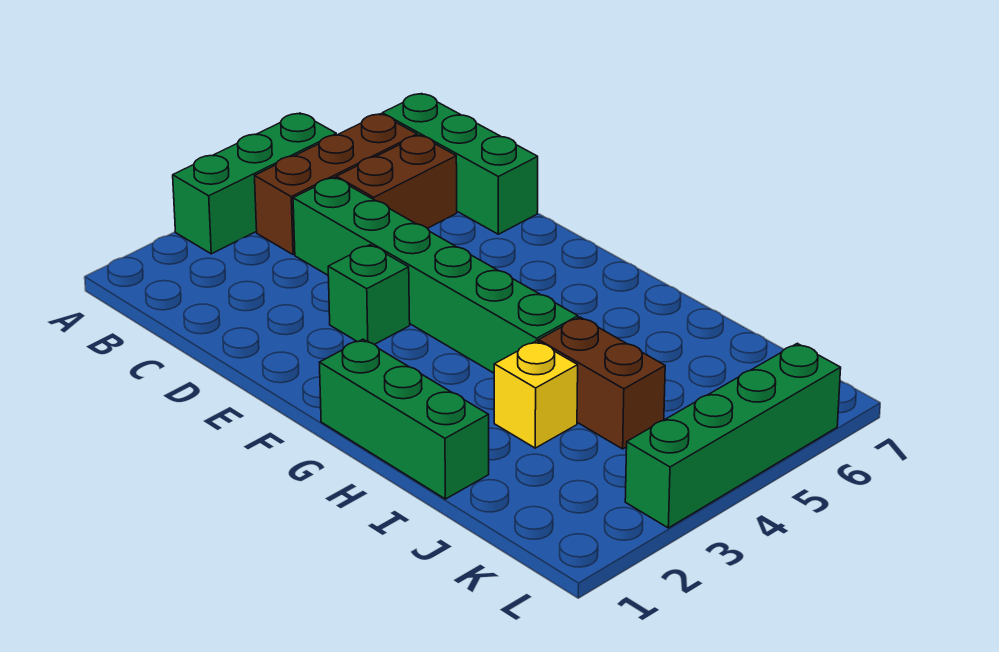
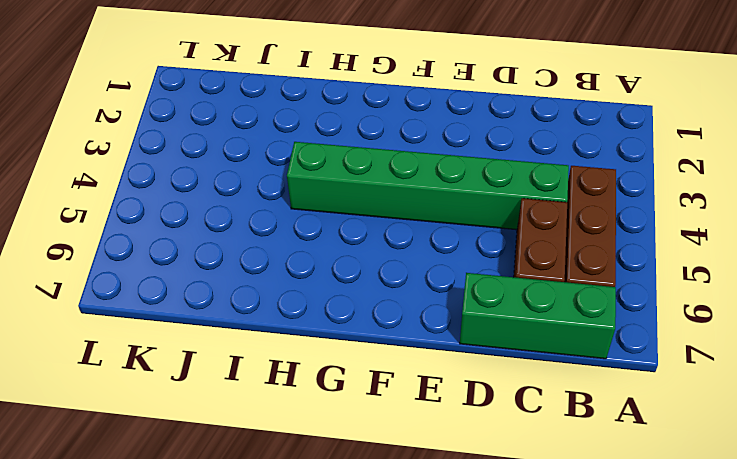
none -> green brick A3:A5 level 1
none -> green brick E3 level 1

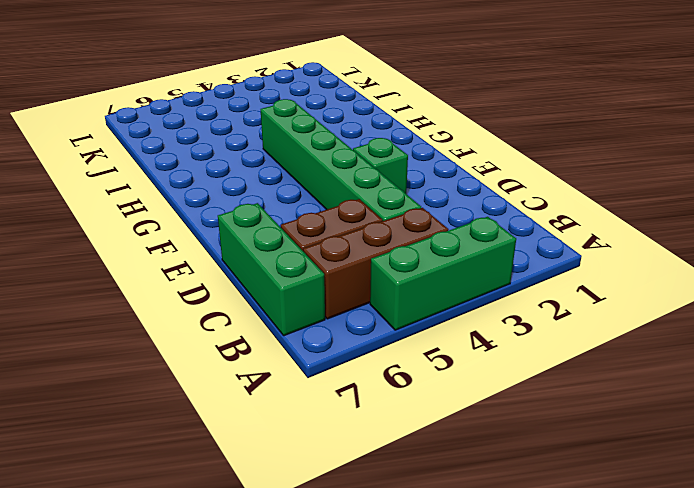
none -> green brick G1:I1 level 1
none -> yellow brick I3 level 1

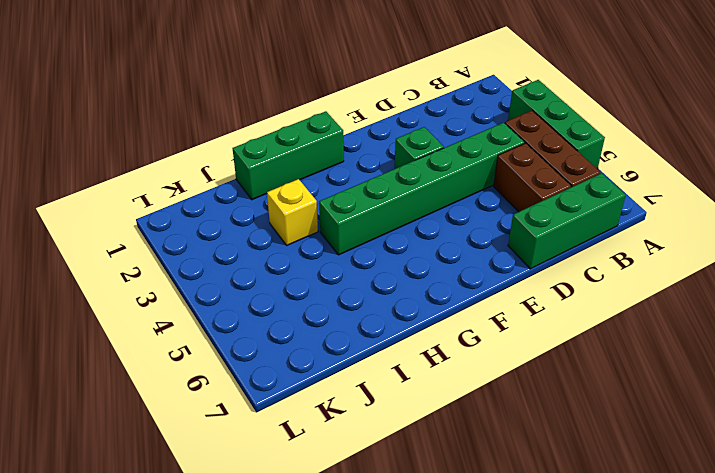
none -> brown brick I4:J4 level 1
none -> green brick L3:L6 level 1

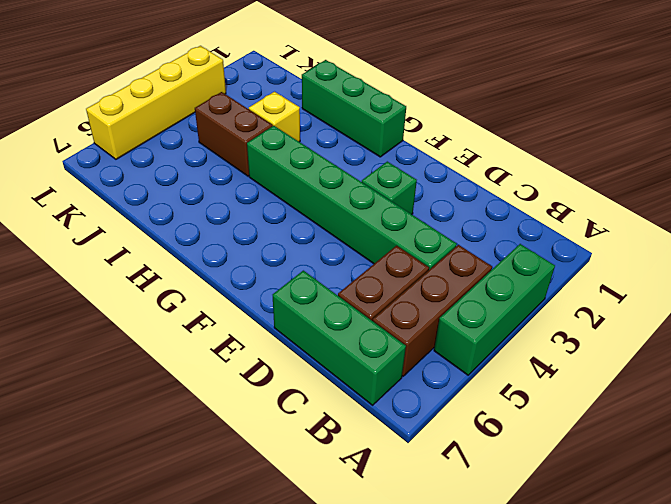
yellow brick L3:L6 level 1 -> green brick L3:L6 level 1

